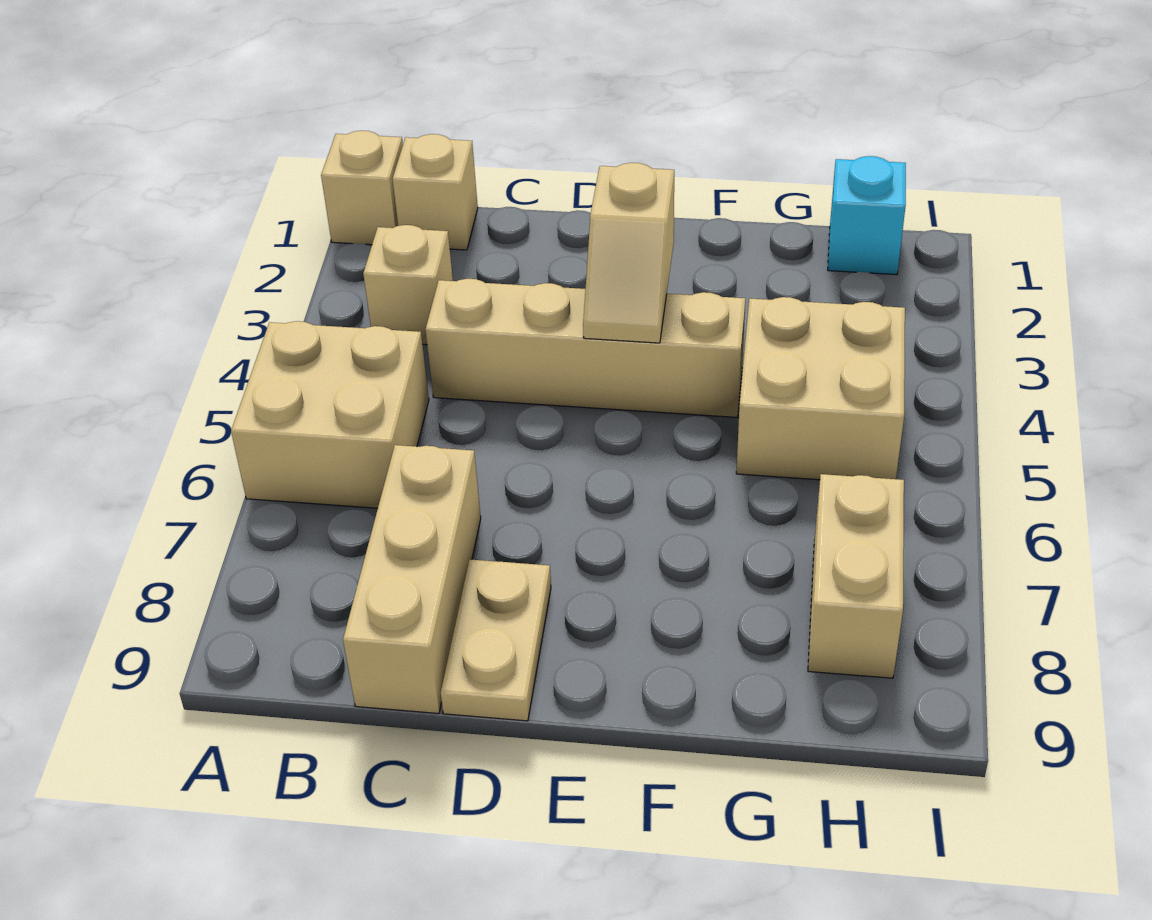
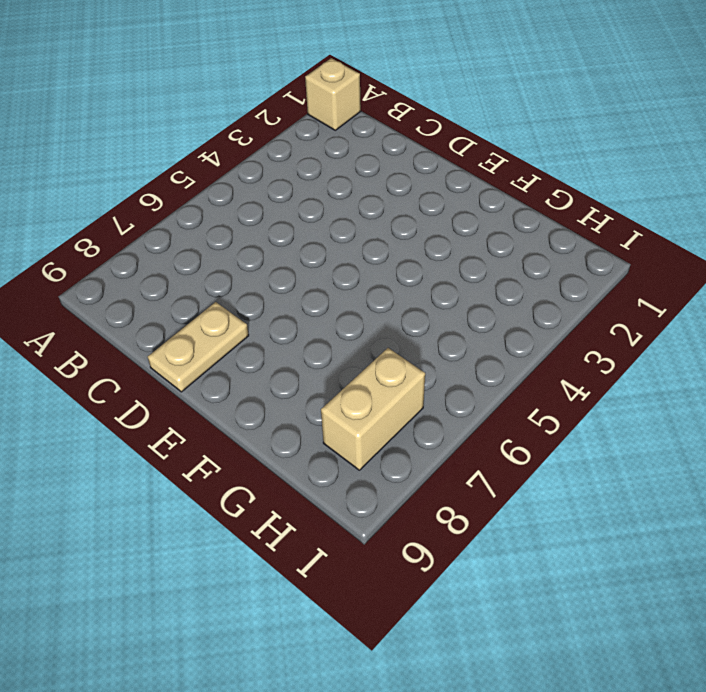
none -> tan brick A5:B6 level 1
none -> tan brick B1 level 1

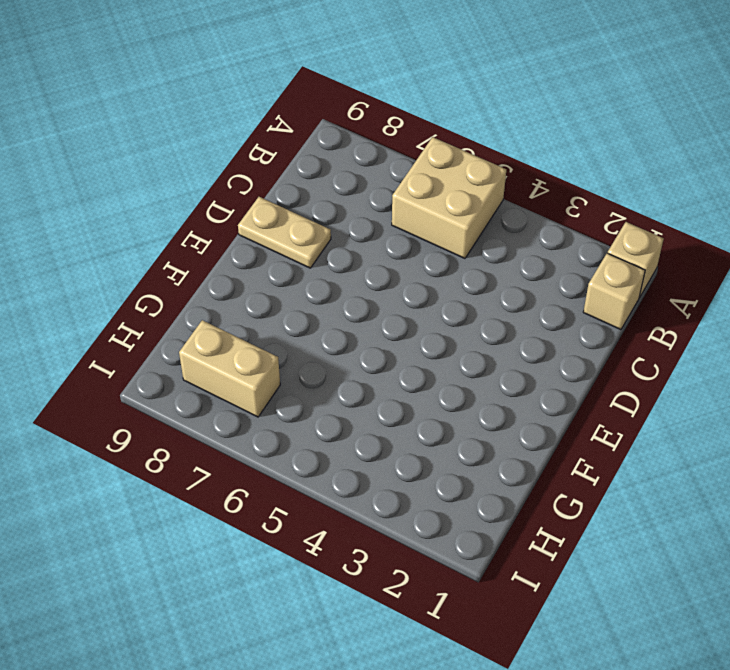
none -> tan brick B3 level 1
none -> tan brick C4:F4 level 1

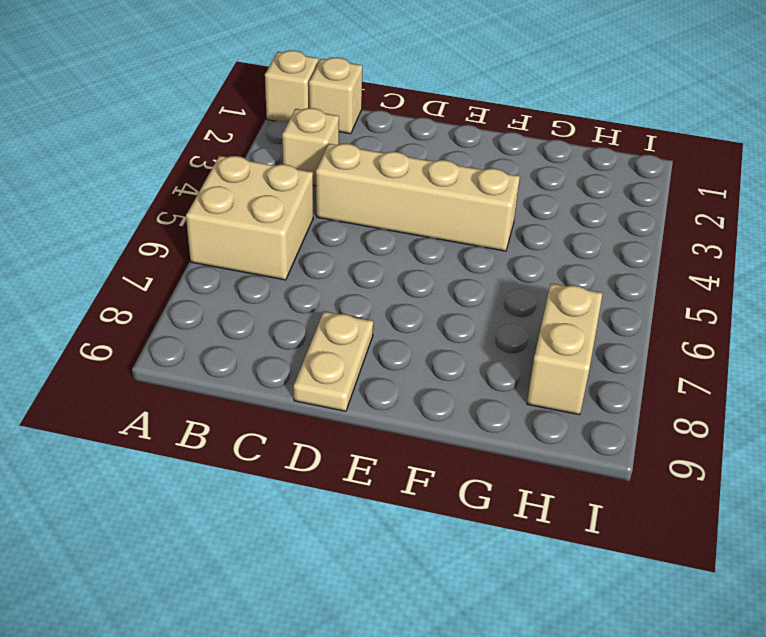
none -> tan brick C7:C9 level 1
none -> tan brick G4:H5 level 1

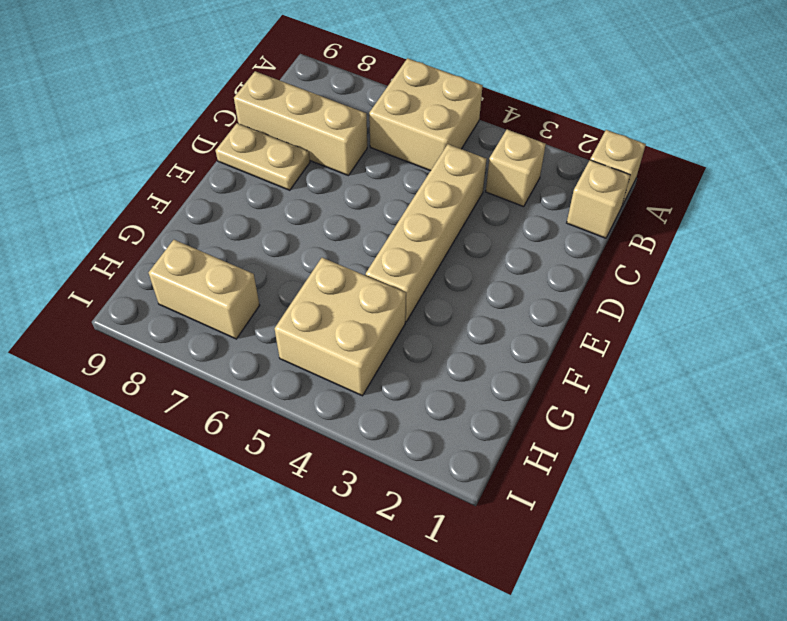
none -> cyan brick H1 level 1
none -> tan slope E3:E4 level 2 top 3

